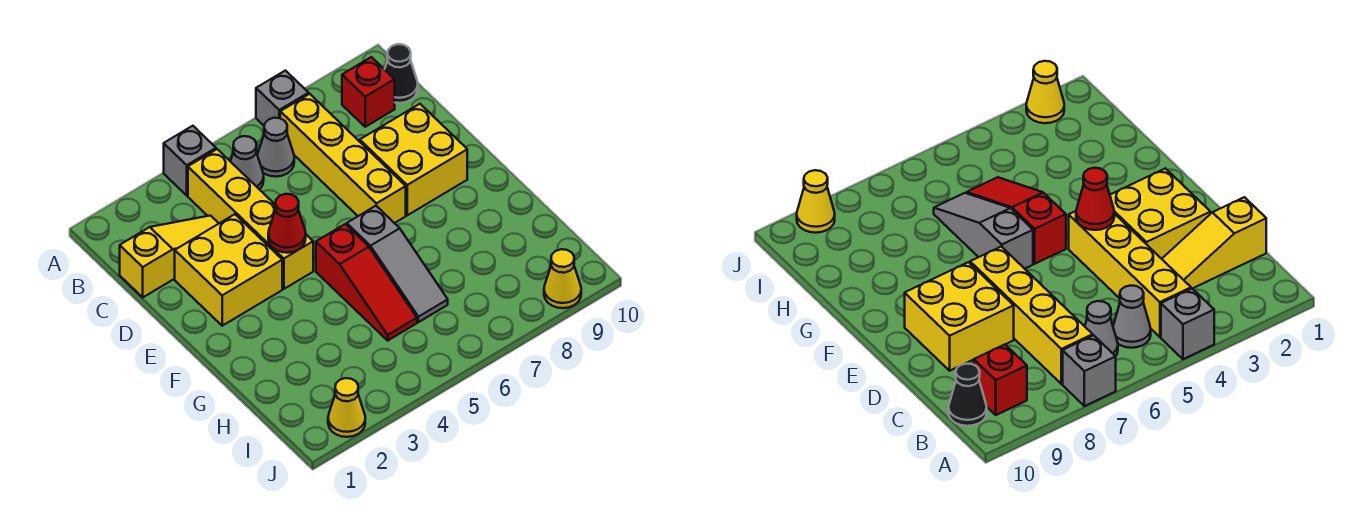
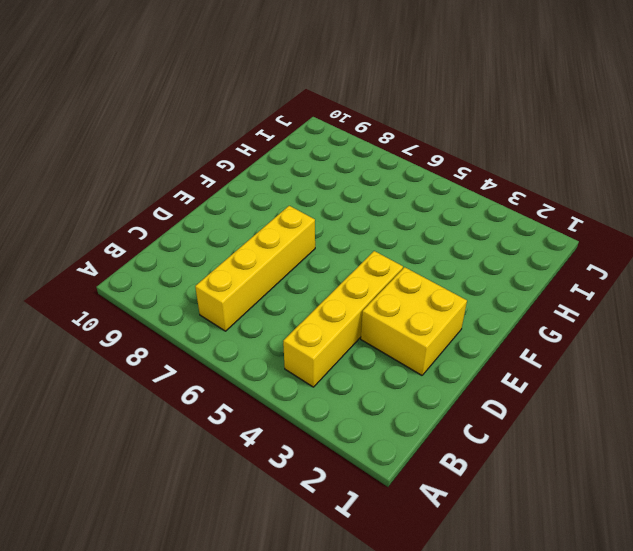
none -> grey brick A4 level 1
none -> grey brick A7 level 1
none -> grey cone B5 level 1

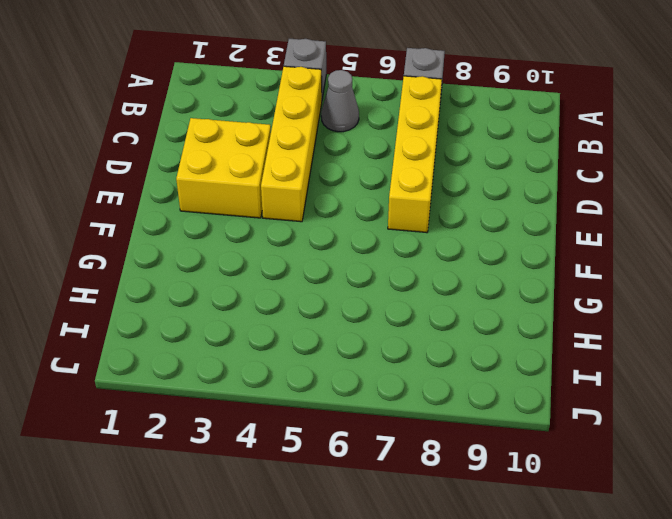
none -> grey cone B6 level 1
none -> red brick B9 level 1
none -> black cone B10 level 1

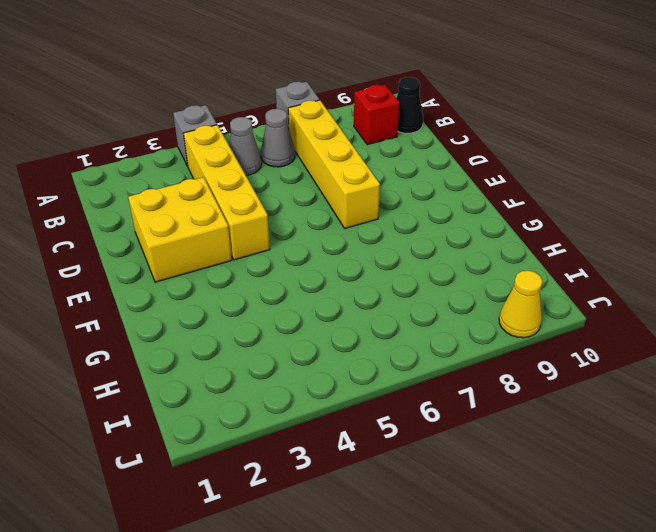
none -> yellow slope C1:C3 level 1 top 1
none -> yellow brick D8:E9 level 1
none -> red slope F5:H5 level 1 top F

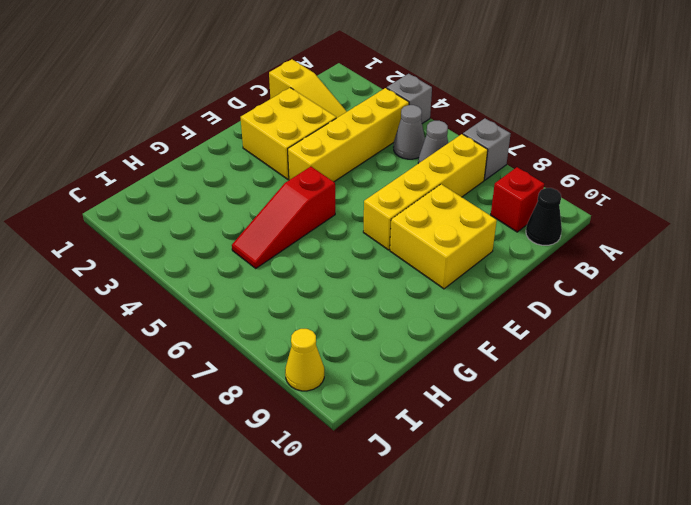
none -> grey slope F6:H6 level 1 top F
none -> yellow cone J2 level 1
none -> red cone E4 level 2

